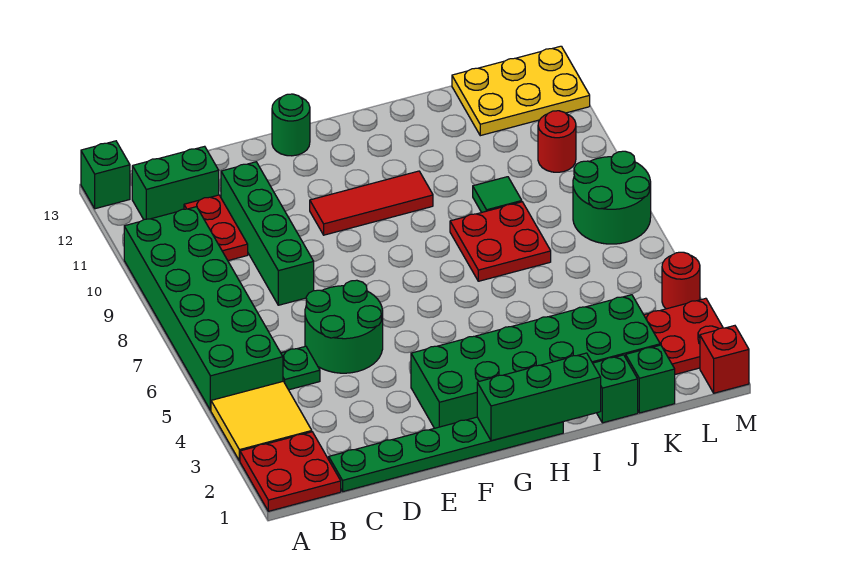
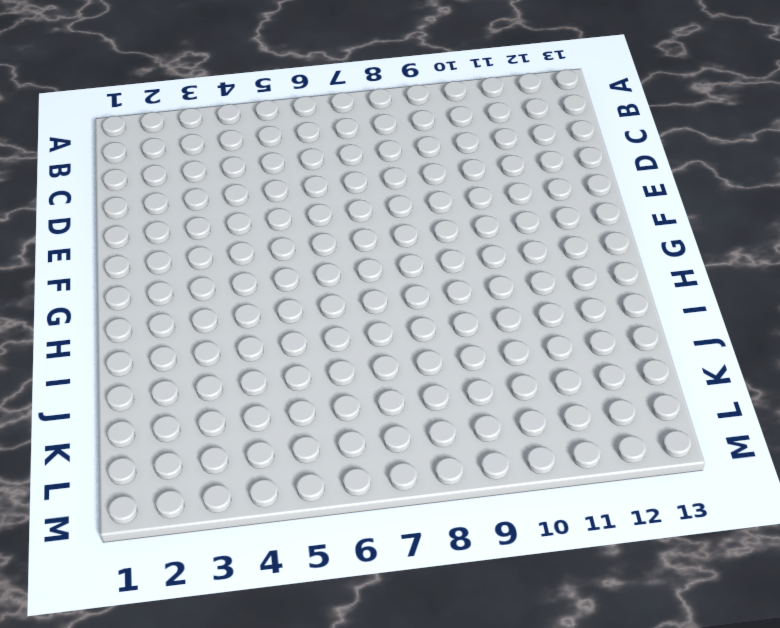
none -> red plate A1:B2 level 1
none -> yellow tile A3:B4 level 1
none -> green brick A5:B10 level 1

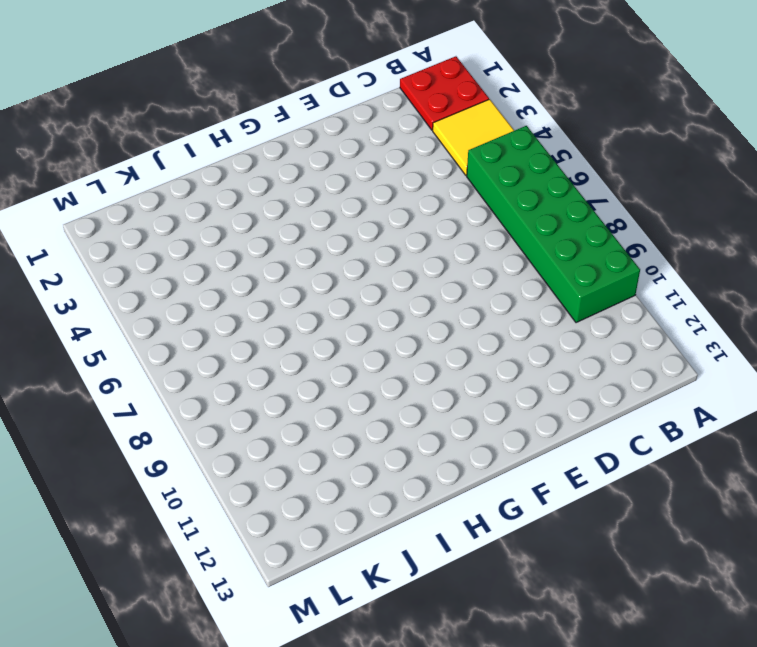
none -> green brick A13 level 1
none -> green brick B12:C12 level 1
none -> green plate C1:H1 level 1

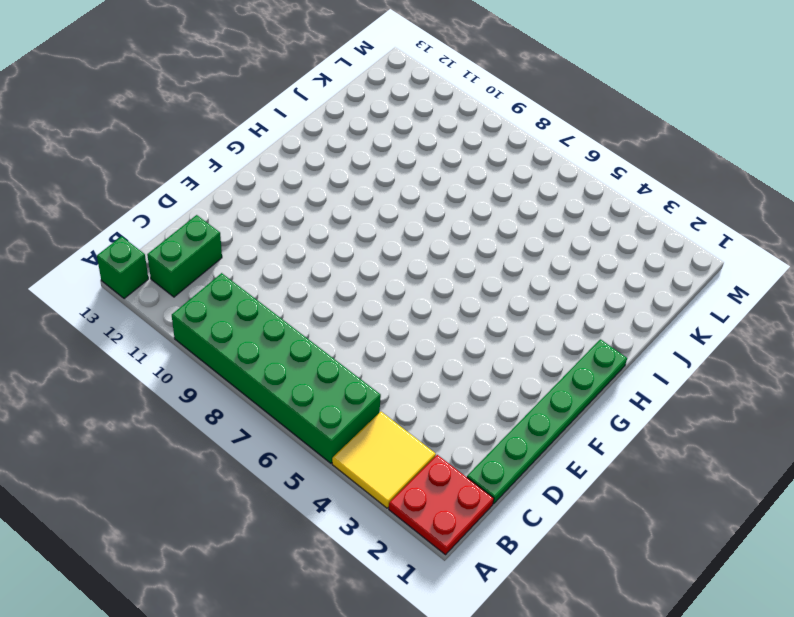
none -> green plate C5 level 1
none -> red plate C10:C11 level 1
none -> green round brick D5:E6 level 1

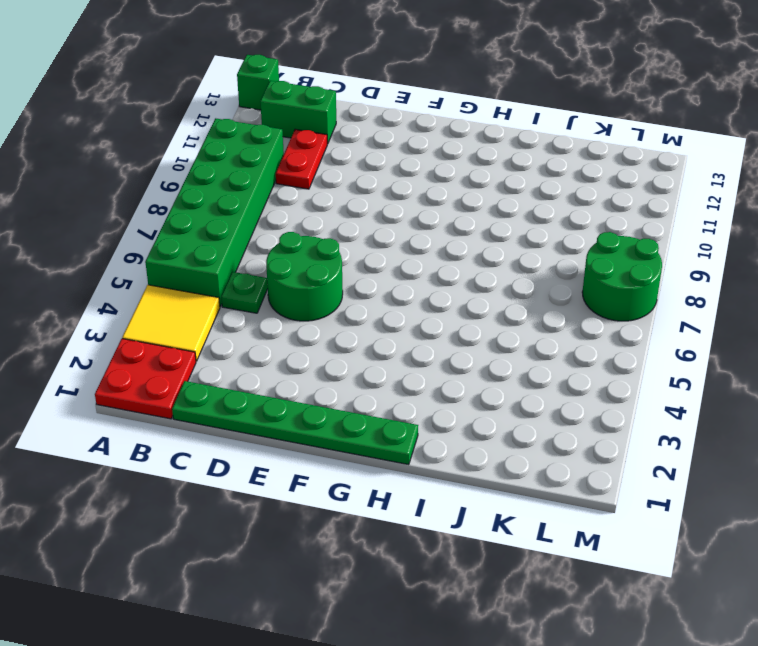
none -> green brick D8:D11 level 1
none -> green brick F2:K3 level 1
none -> red tile F10:H10 level 1

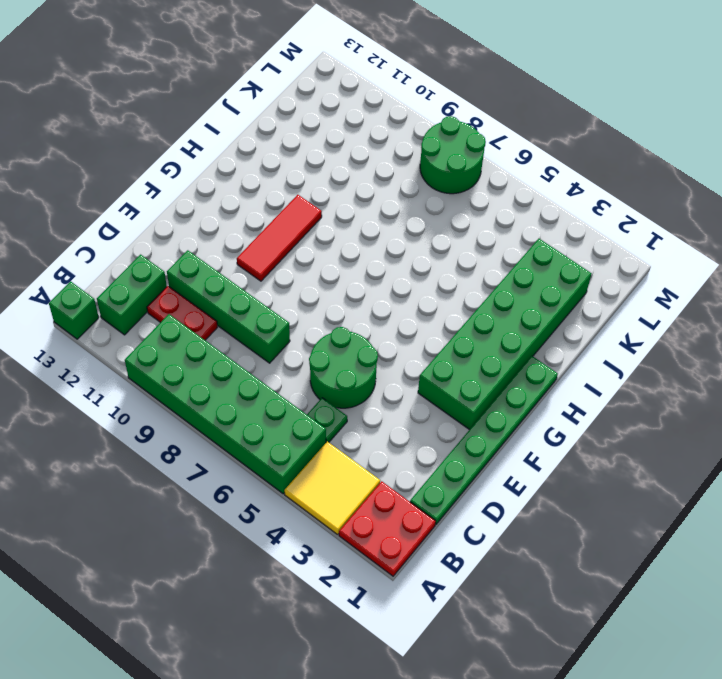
none -> green round brick F13 level 1
none -> red plate I7:J8 level 1
none -> green brick J1 level 1

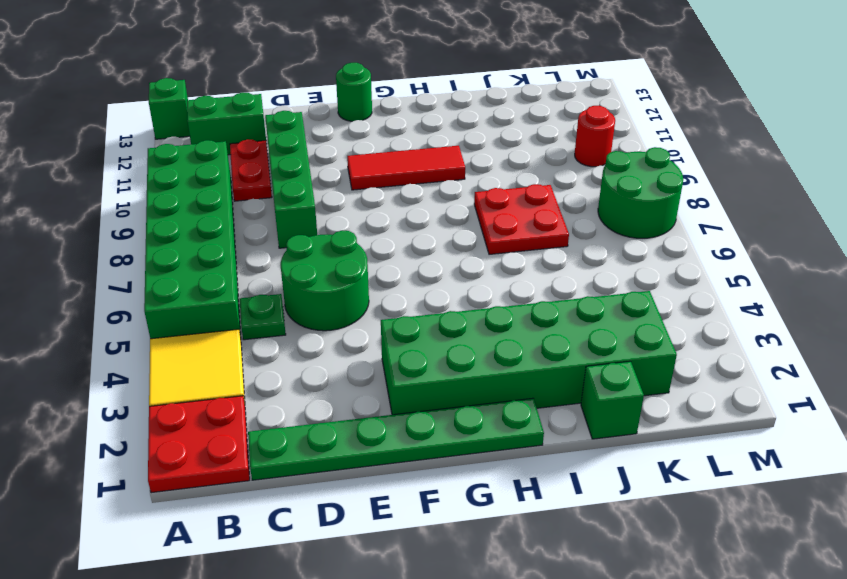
none -> green tile J9 level 1
none -> green brick K1 level 1
none -> yellow plate K12:M13 level 1

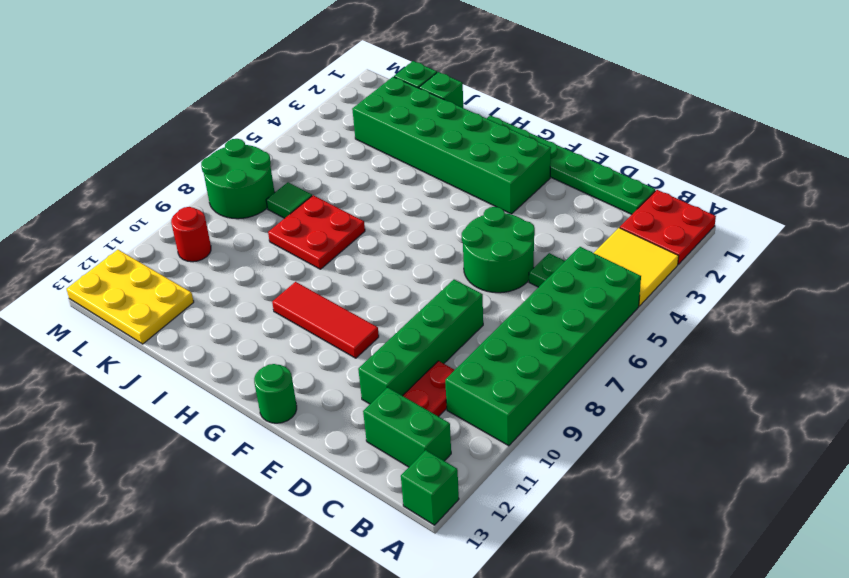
green tile K7 level 1 -> green tile J9 level 1
none -> red plate L2:M3 level 1
none -> red brick M1 level 1
none -> red round brick M4 level 1

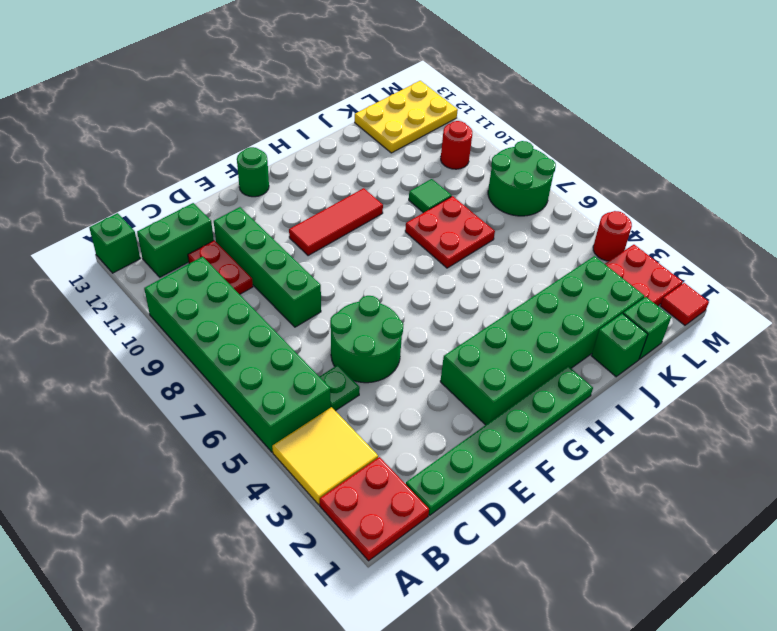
red tile M1 level 1 -> red brick M1 level 1
none -> green brick G1:I1 level 2

